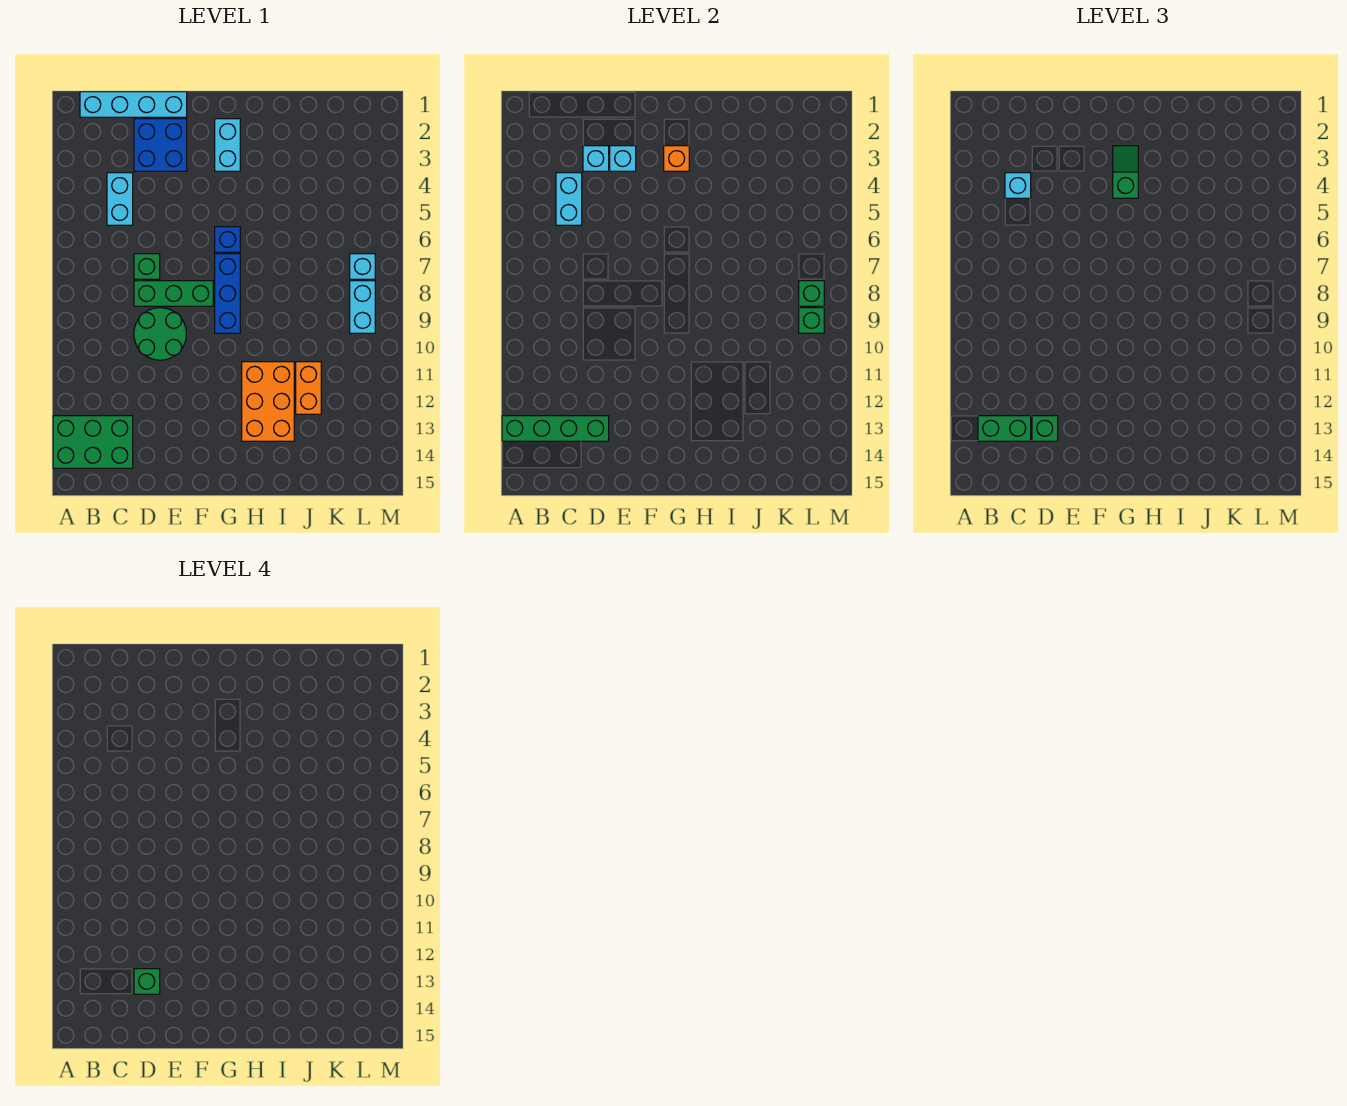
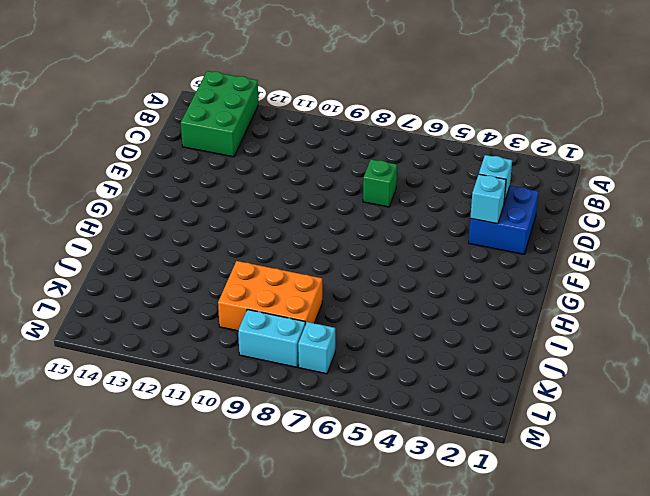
orange brick J8:K10 level 1 -> orange brick H11:I13 level 1
none -> cyan brick B1:E1 level 1
none -> cyan brick C4:C5 level 1
none -> green brick D8:F8 level 1

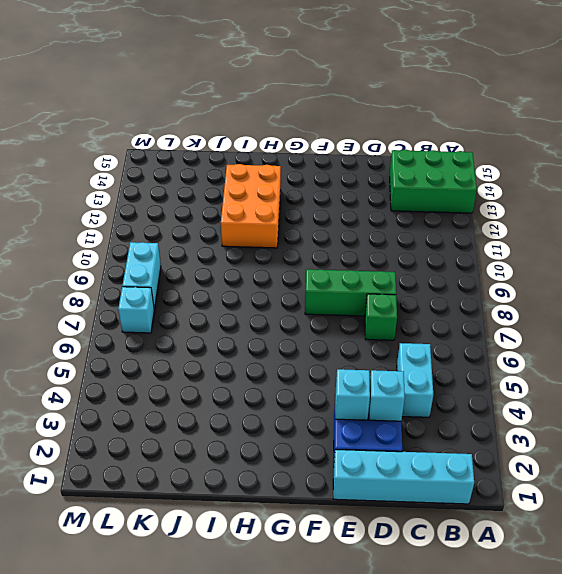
none -> green round brick D9:E10 level 1
none -> cyan brick G2:G3 level 1
none -> blue brick G6 level 1

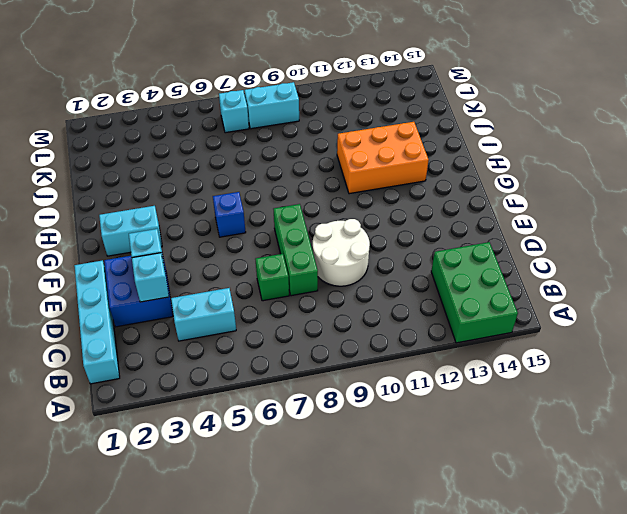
white round brick D9:E10 level 1 -> green round brick D9:E10 level 1
none -> blue brick G7:G9 level 1
none -> orange brick J11:J12 level 1
none -> green brick A13:D13 level 2

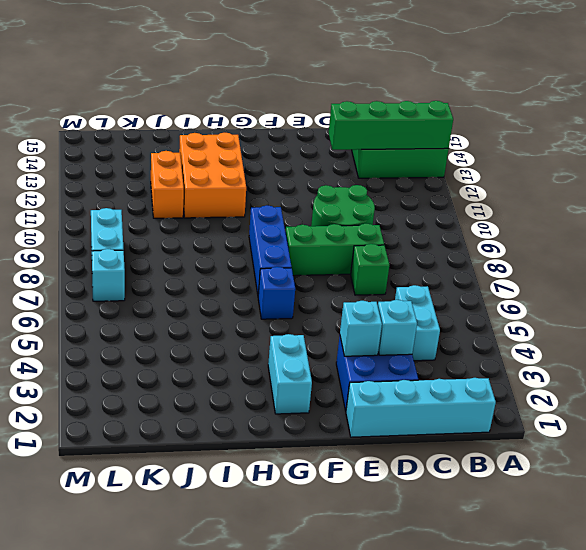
none -> cyan brick C4:C5 level 2
none -> orange brick G3 level 2
none -> green brick L8 level 2

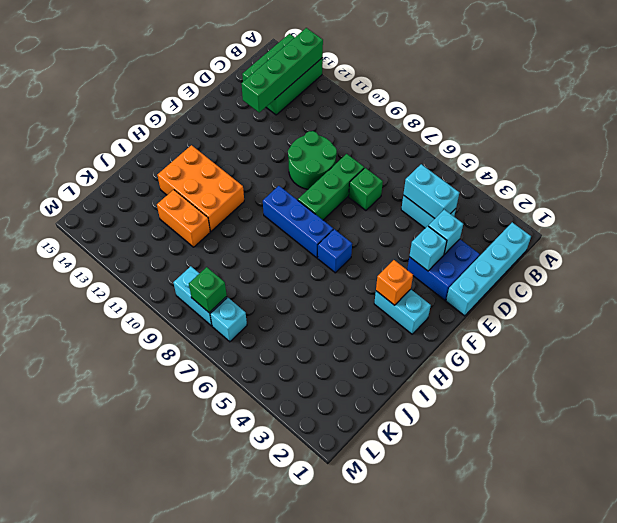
none -> green brick L9 level 2
none -> green brick B13:C13 level 3
none -> cyan brick C4 level 3

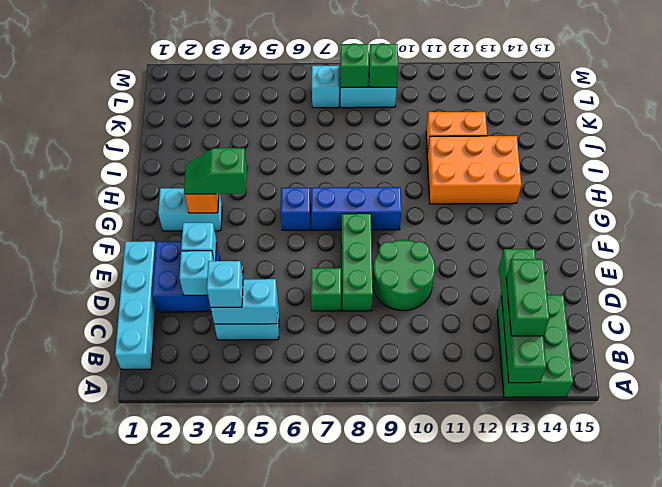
none -> green brick D13 level 3
none -> green brick D13 level 4

